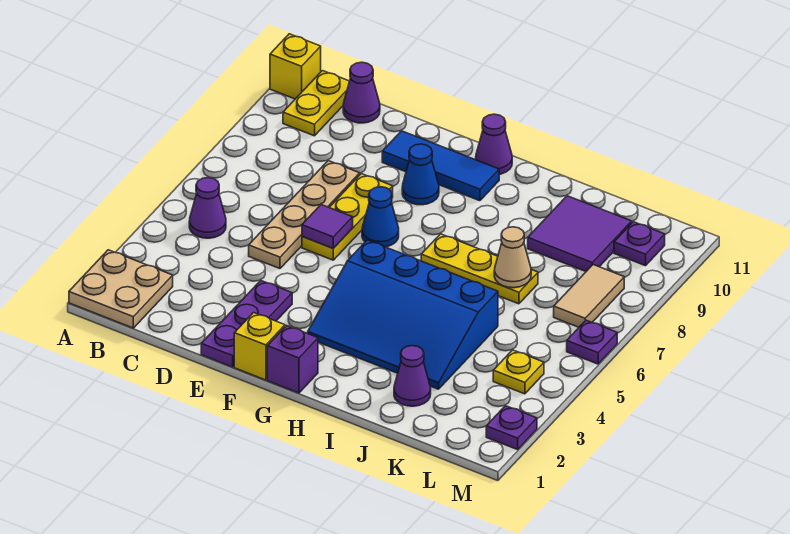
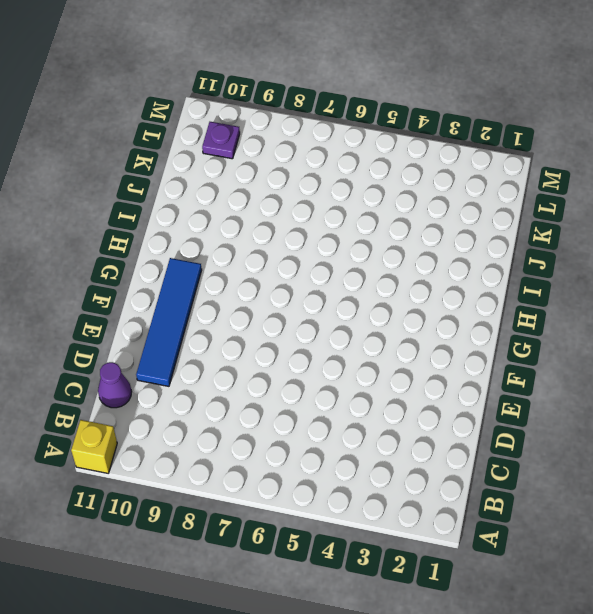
blue tile D10:G10 level 1 -> blue tile E10:G10 level 1
none -> tan plate A1:B2 level 1
none -> purple cone B5 level 1
none -> yellow plate B10:B11 level 1

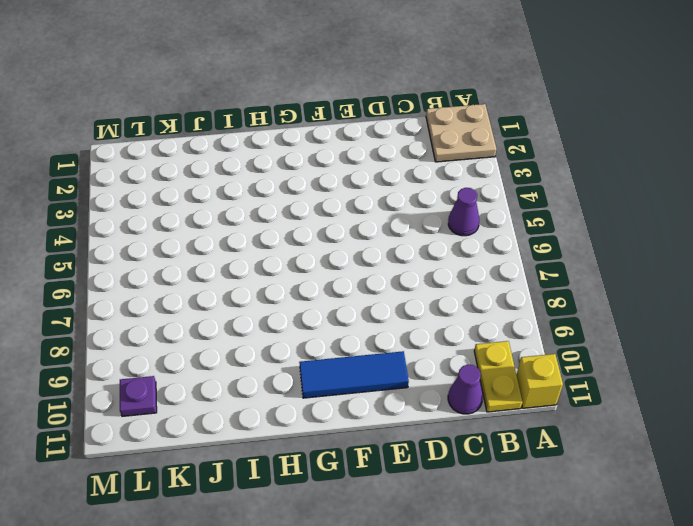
none -> tan plate D5:D8 level 1
none -> purple plate E1:E3 level 1
none -> yellow plate E6:E8 level 1

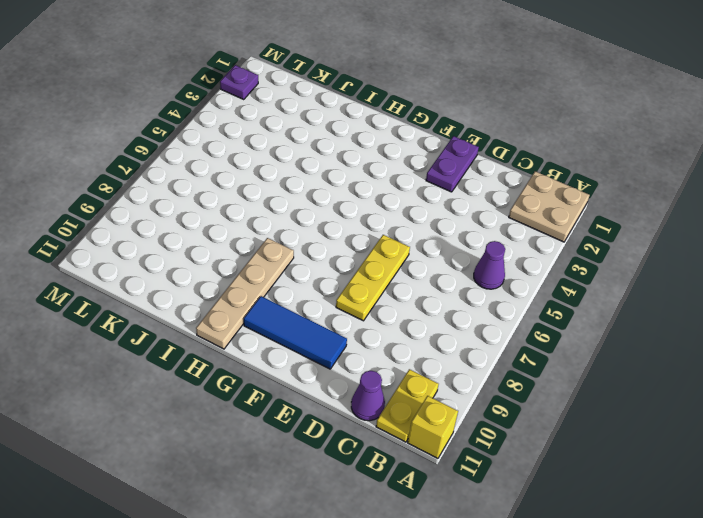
purple plate E1:E2 level 1 -> purple plate E1:E3 level 1
tan plate H8:H11 level 1 -> tan plate D5:D8 level 1
none -> yellow brick F1 level 1
none -> blue cone F7 level 1
none -> blue cone F9 level 1

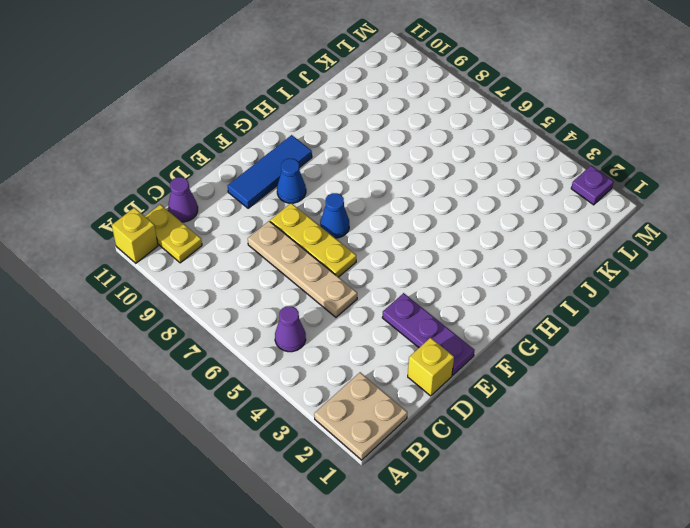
yellow brick D1 level 1 -> yellow brick F1 level 1
none -> purple brick G1 level 1
none -> blue slope G3:J5 level 1 top 5
none -> purple cone G11 level 1

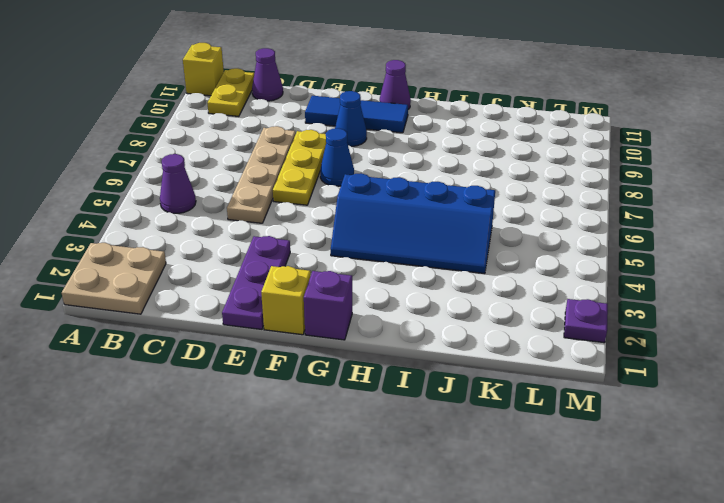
blue slope G4:J5 level 1 top 5 -> blue slope G3:J5 level 1 top 5
none -> yellow plate H7:J7 level 1
none -> purple cone J2 level 1
none -> purple tile J9:K10 level 1

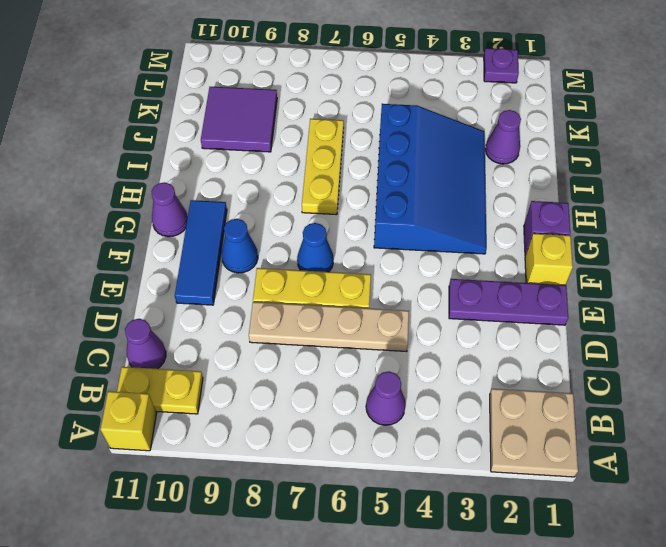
none -> yellow plate L4 level 1
none -> tan tile L7:L8 level 1
none -> purple plate L10 level 1

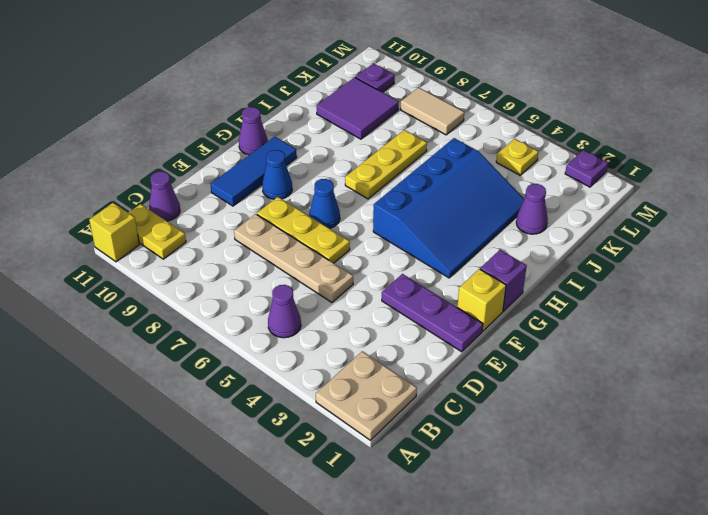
none -> purple plate M6 level 1
none -> purple tile E6 level 2
none -> tan cone J7 level 2

